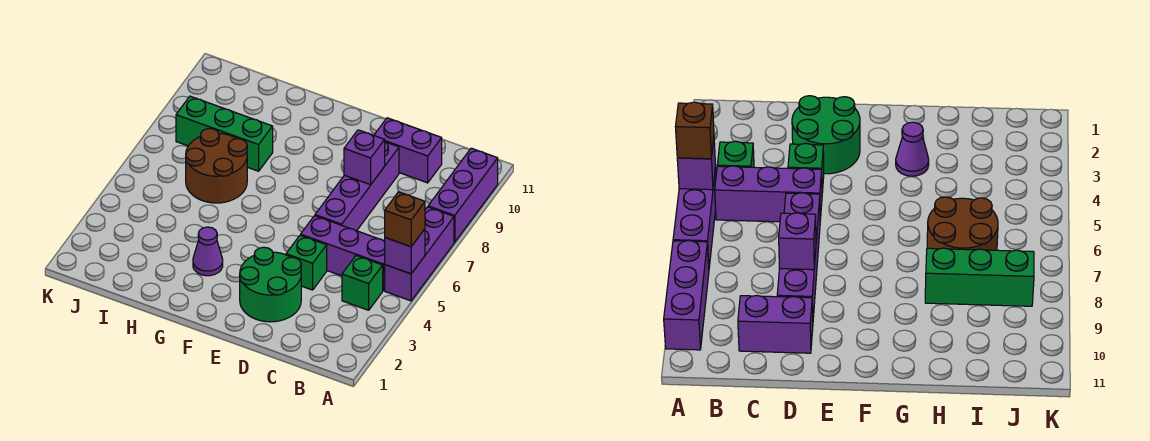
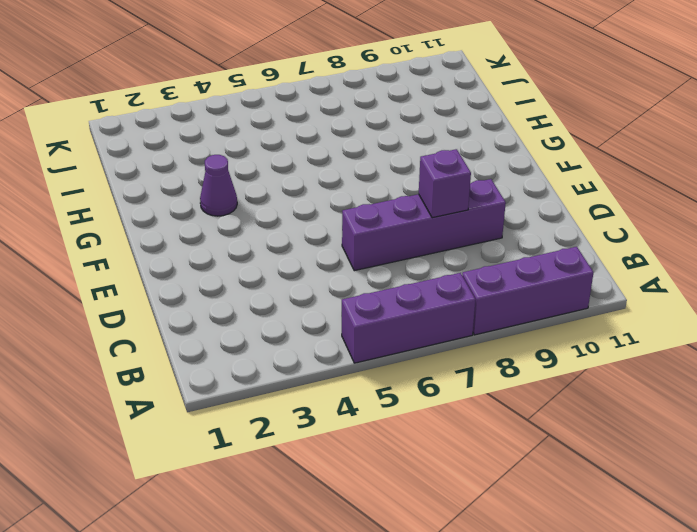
none -> green brick B4 level 1
none -> purple brick B5:D5 level 1
none -> purple brick C10:D10 level 1

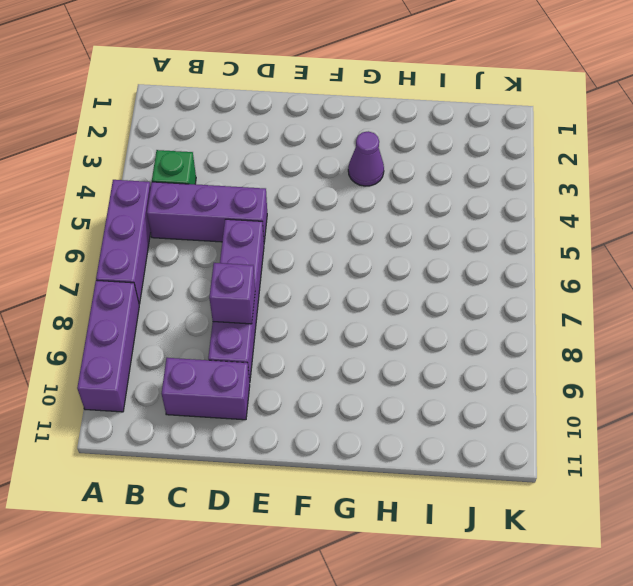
none -> green round brick D2:E3 level 1
none -> green brick D4 level 1
none -> brown round brick H6:I7 level 1

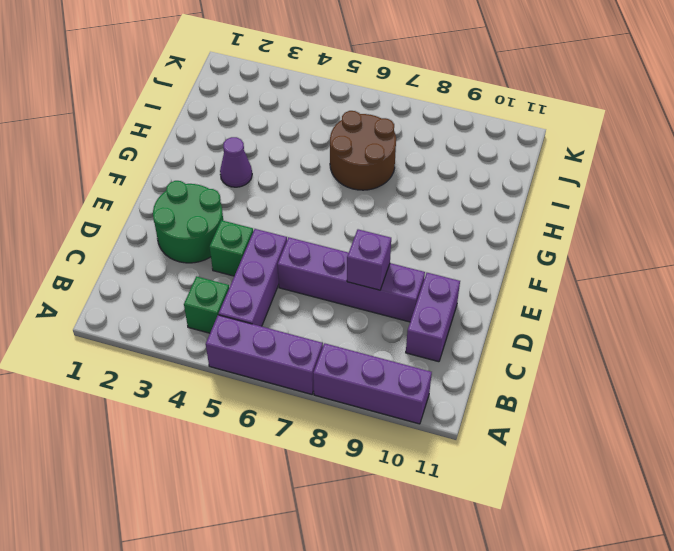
none -> green brick H8:J8 level 1
none -> purple brick A5 level 2
none -> brown brick A5 level 3

